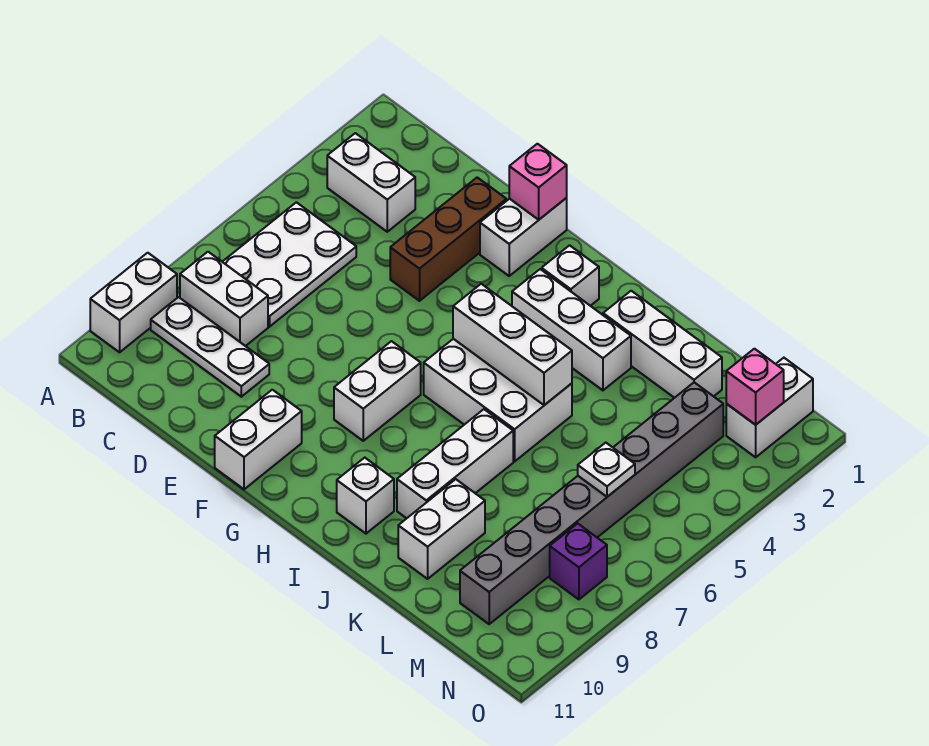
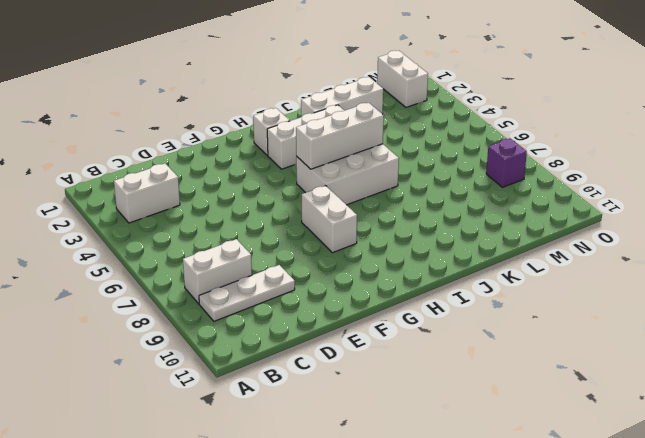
none -> white brick A9:A10 level 1
none -> white plate B5:C7 level 1
none -> brown brick E2:E4 level 1

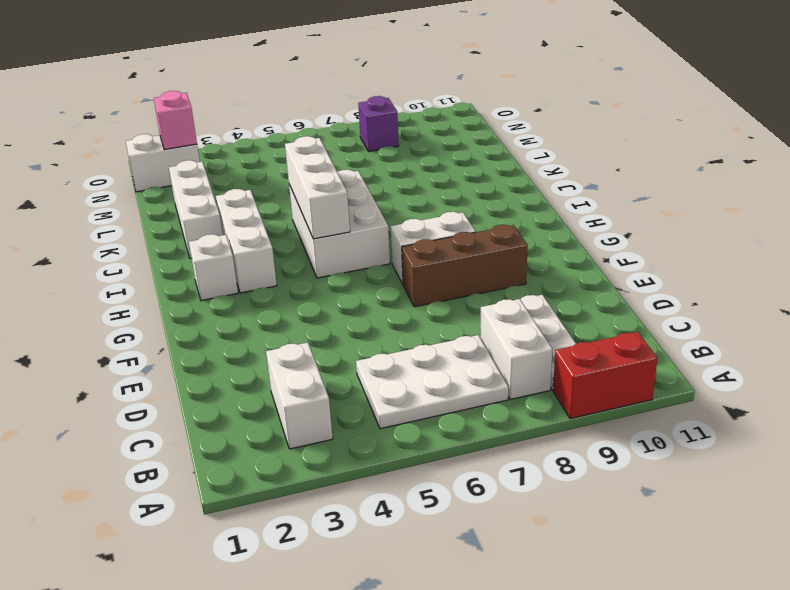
red brick A9:A10 level 1 -> white brick A9:A10 level 1
brown brick F7:F9 level 1 -> brown brick E2:E4 level 1
none -> white brick F1:F2 level 1
none -> white brick F10:F11 level 1
none -> white brick I10 level 1

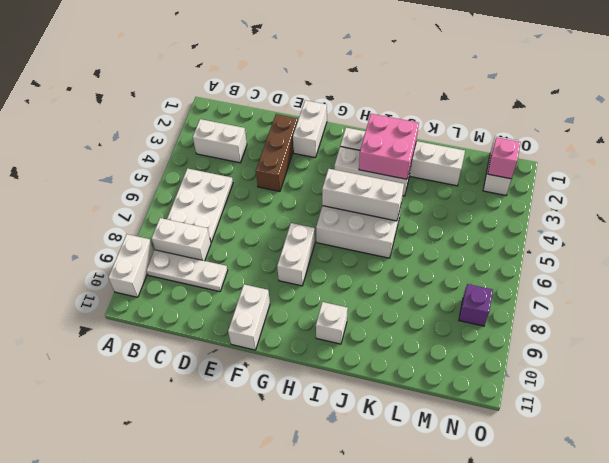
pink brick I2:J3 level 2 -> none
none -> white brick J7:J9 level 1
none -> white brick K9:K10 level 1
none -> grey brick M3:M10 level 1

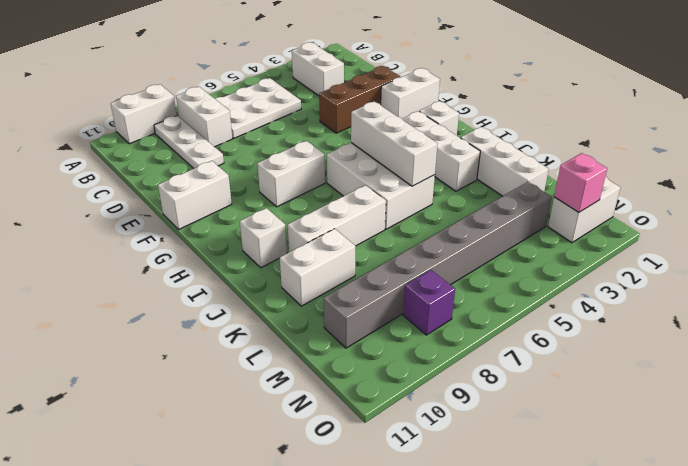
none -> pink brick F1 level 2
none -> white plate M6 level 2

